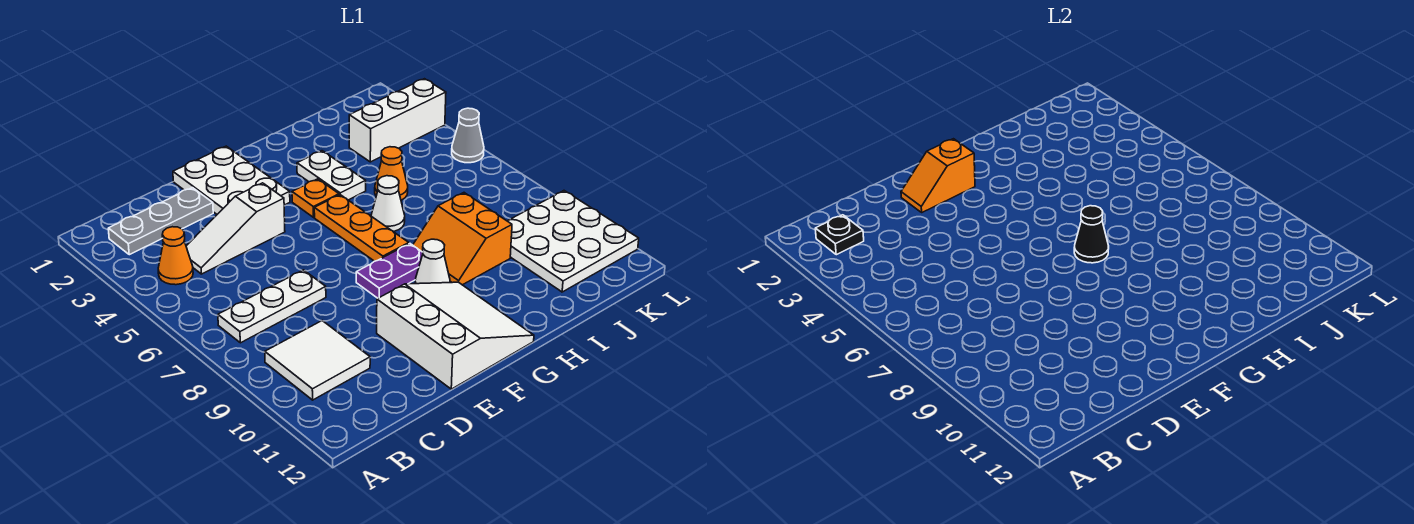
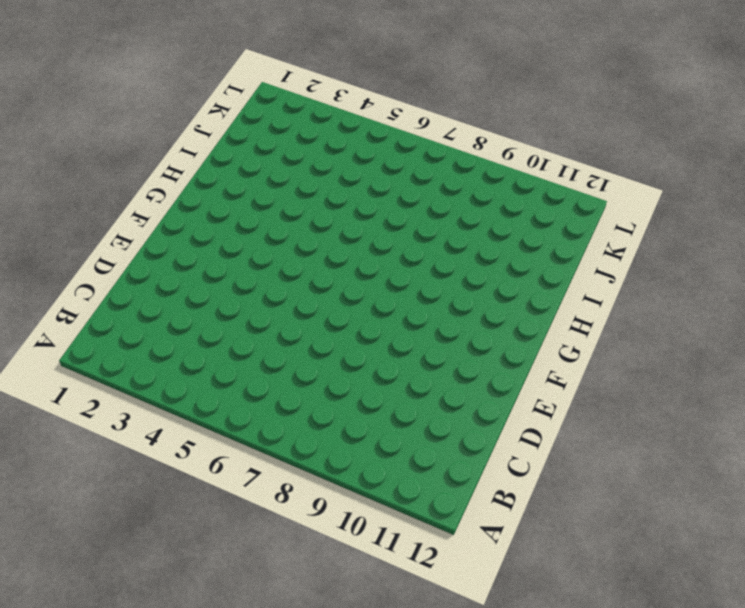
none -> grey plate B2:D2 level 1
none -> orange cone B4 level 1
none -> white plate B7:D7 level 1

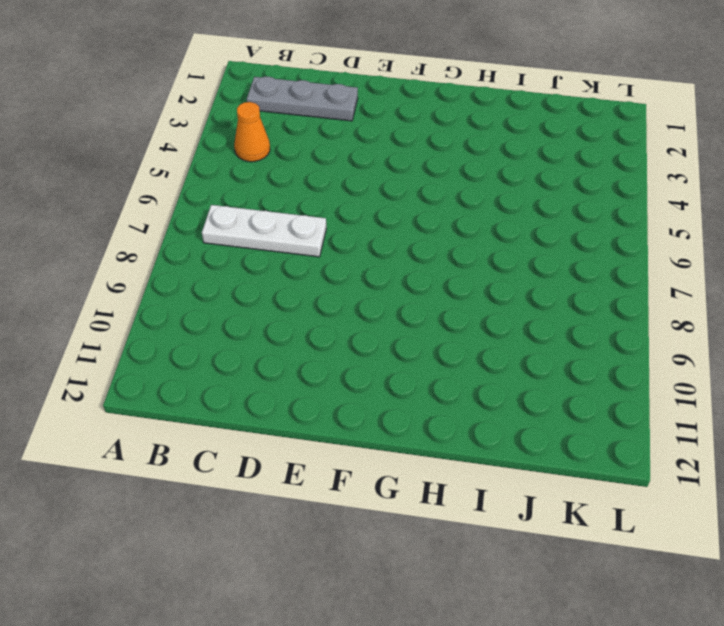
none -> white tile B9:C10 level 1
none -> white slope C4:E4 level 1 top E
none -> white plate E1:F3 level 1

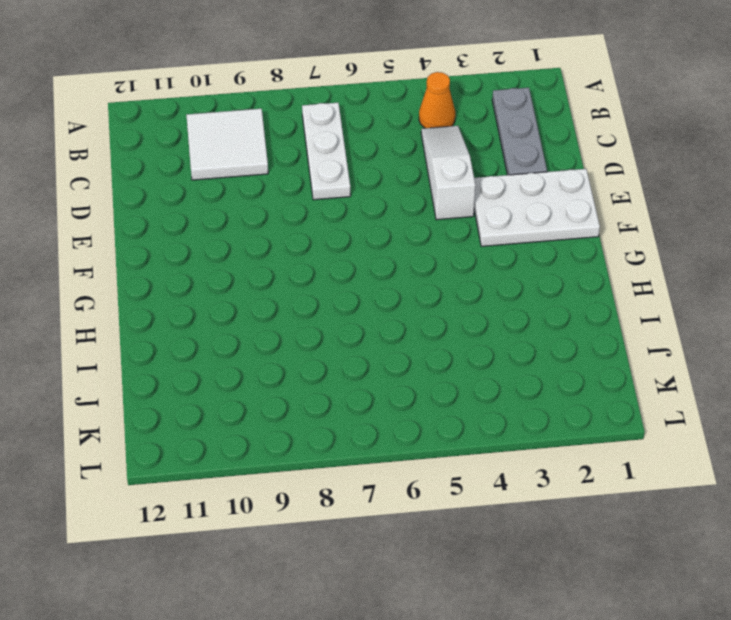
none -> white slope E10:G12 level 1 top E
none -> purple plate F8:G8 level 1
none -> orange plate G4 level 1

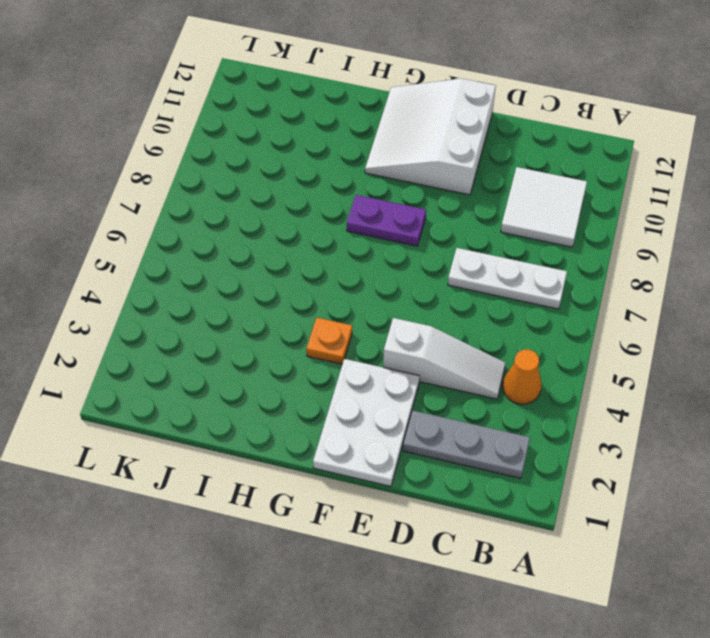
none -> orange plate G5:G7 level 1
none -> white cone G9 level 1
none -> white plate H3:H4 level 1

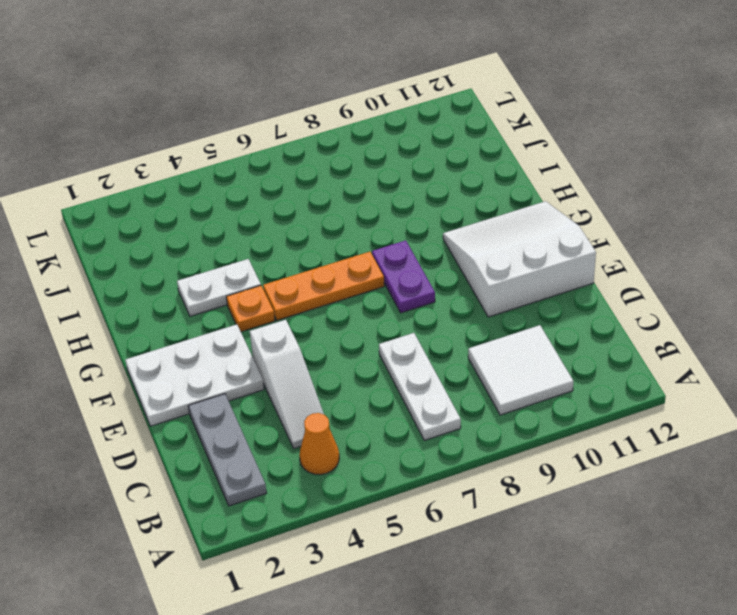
none -> white cone G9 level 1
none -> white cone H6 level 1
none -> orange slope H8:I9 level 1 top I

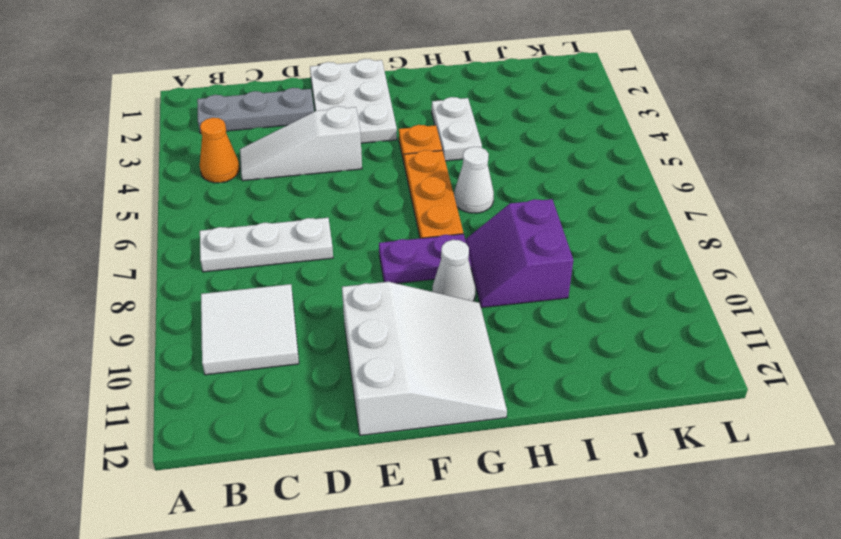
purple slope H8:I9 level 1 top I -> orange slope H8:I9 level 1 top I
none -> orange cone I5 level 1
none -> white brick J3:L3 level 1
none -> white plate J9:L11 level 1

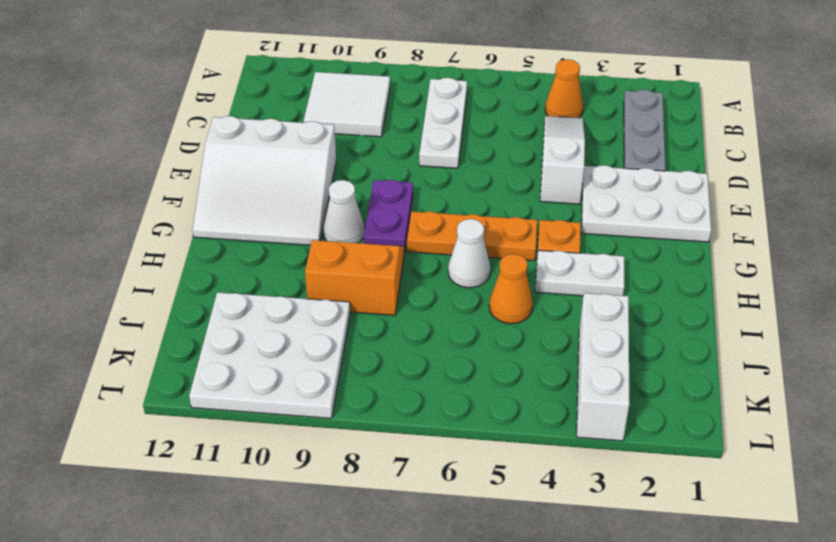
none -> grey cone L5 level 1
none -> black plate B2 level 2
none -> orange slope E2:F2 level 2 top F

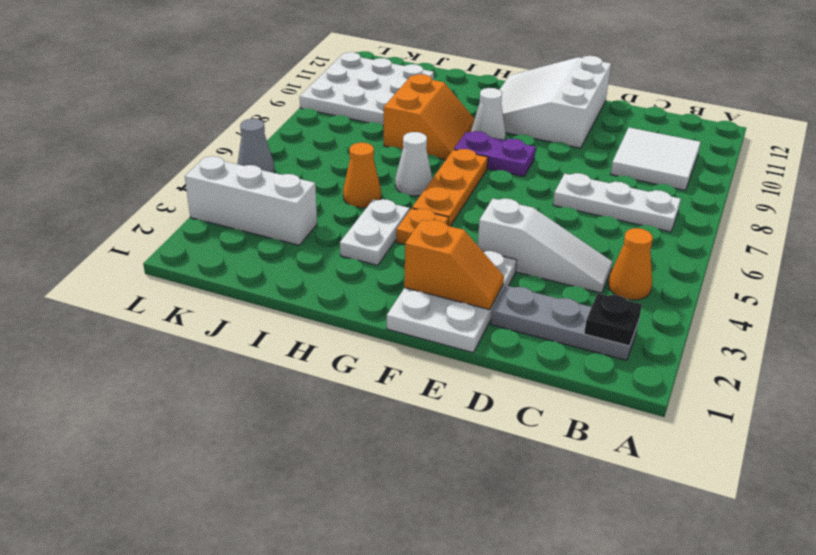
none -> black cone G7 level 2

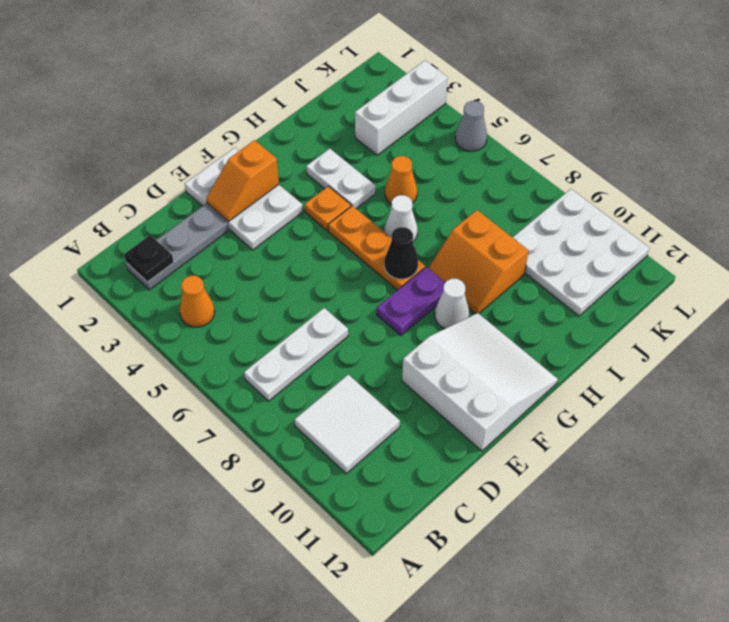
none -> white slope C4:E4 level 1 top E

